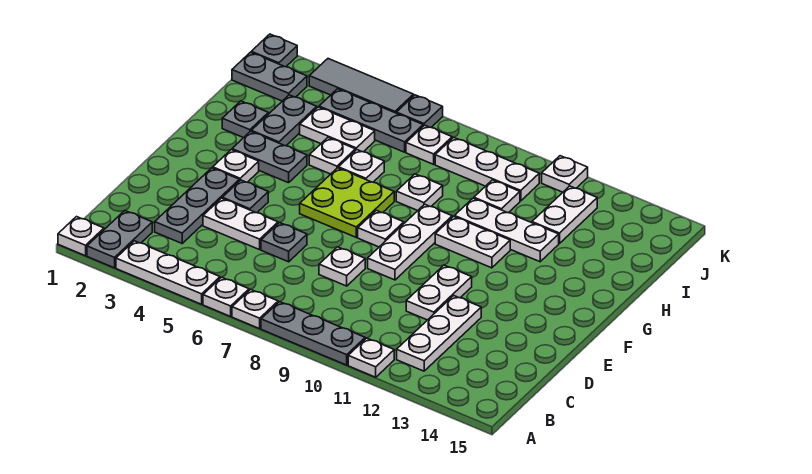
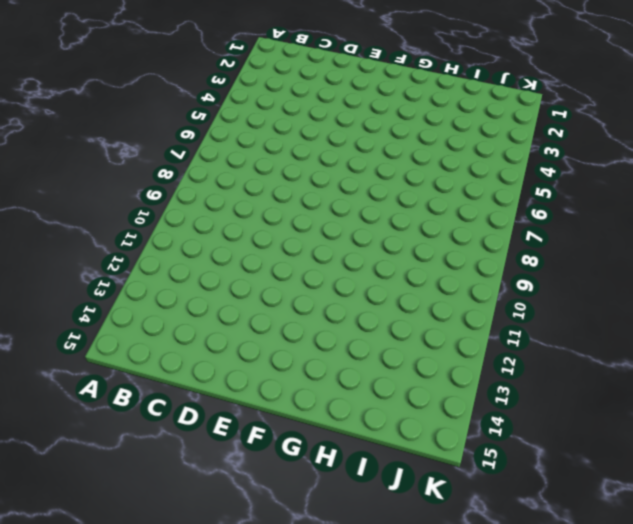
none -> white plate A1 level 1
none -> grey plate A2:B2 level 1
none -> white plate A3:A5 level 1
none -> white plate A6 level 1

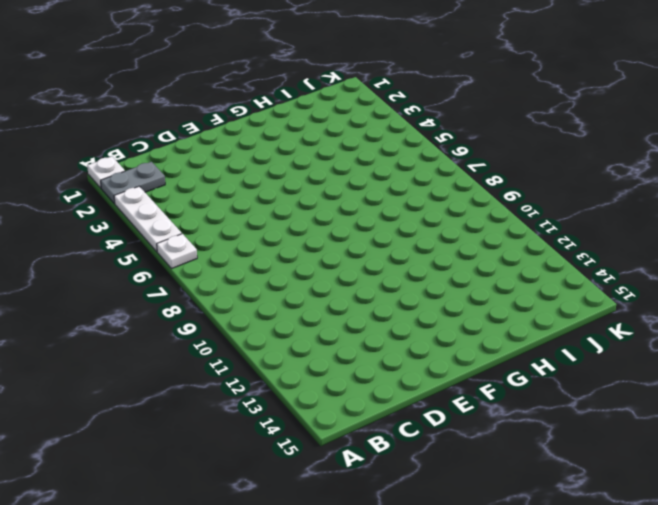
none -> white plate A7 level 1
none -> grey plate A8:A10 level 1
none -> white plate A11 level 1
none -> white plate B12:D12 level 1

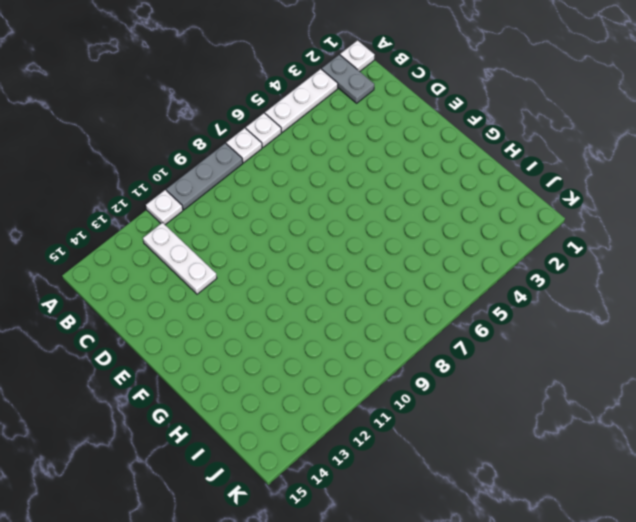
none -> grey plate C3:E3 level 1
none -> white plate D4:D5 level 1
none -> grey plate D6 level 1
none -> white plate D8 level 1

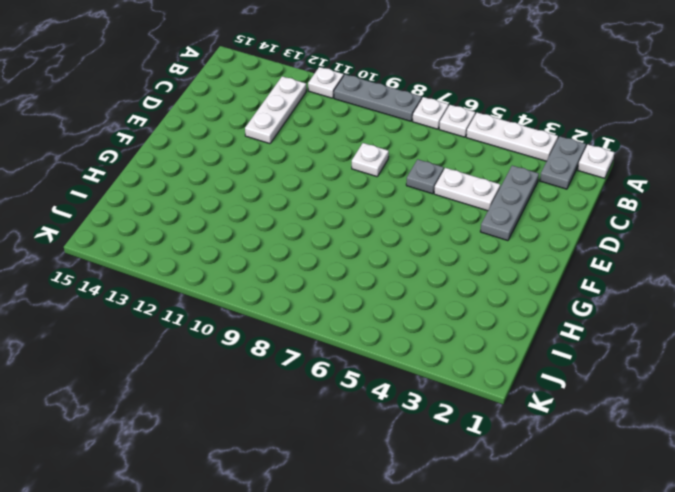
none -> white plate D11:E11 level 1
none -> grey plate E4 level 1
none -> white plate E9:G9 level 1
none -> white plate F3 level 1

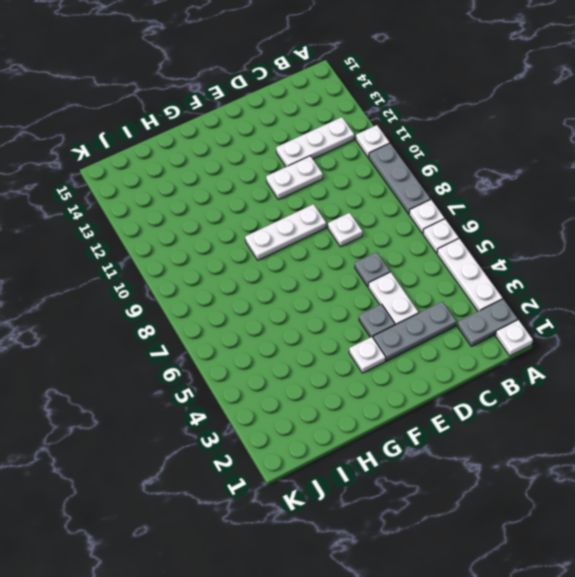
none -> lime plate F6:G7 level 1
none -> white plate F8 level 1
none -> grey plate G3:G4 level 1
none -> white plate G10:G11 level 1

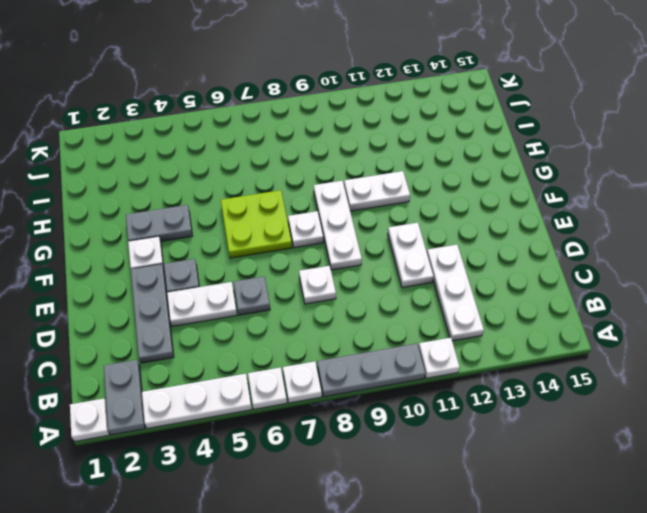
none -> grey plate H2 level 1
none -> grey plate H3:I3 level 1
none -> white plate H5 level 1
none -> white plate H6 level 1

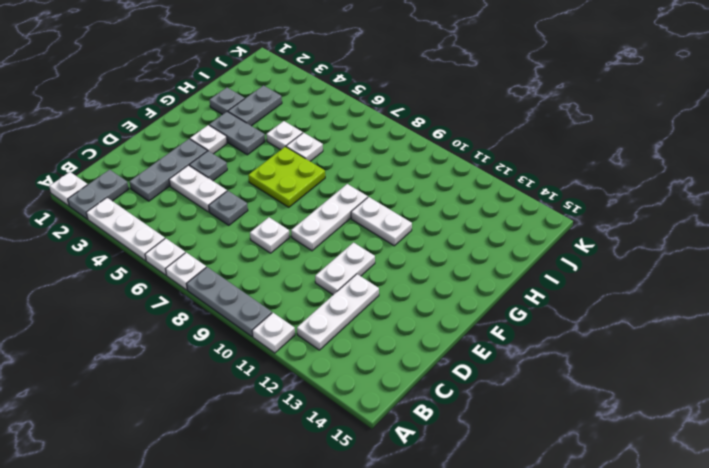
none -> white plate F8 level 1
none -> white plate H8 level 1
none -> white plate H10:H12 level 1
none -> white plate I4:I5 level 1

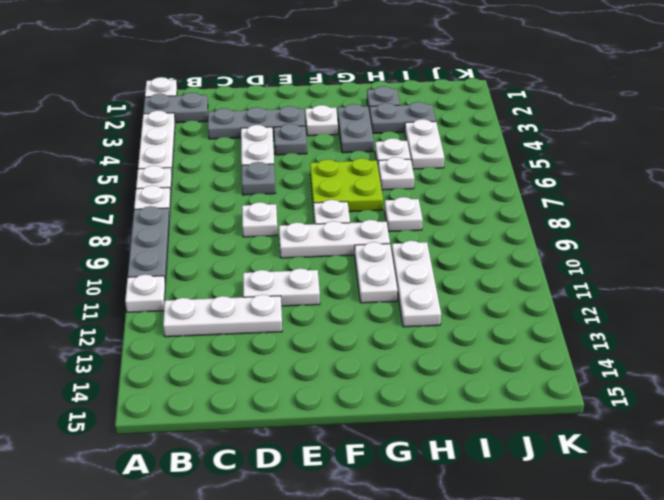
none -> white plate I10 level 1
none -> white plate I12:J12 level 1
none -> grey plate J1:J2 level 1
none -> grey plate J4:J6 level 1

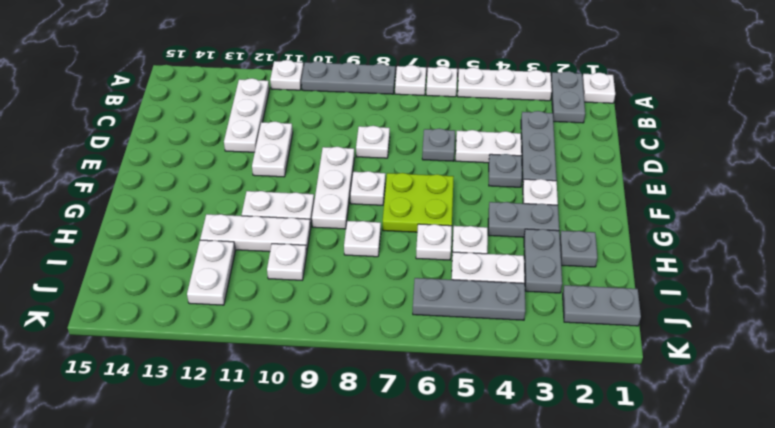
none -> white plate J7 level 1
none -> white plate J8:J10 level 1
none -> grey plate K1 level 1
none -> grey tile K3:K5 level 1

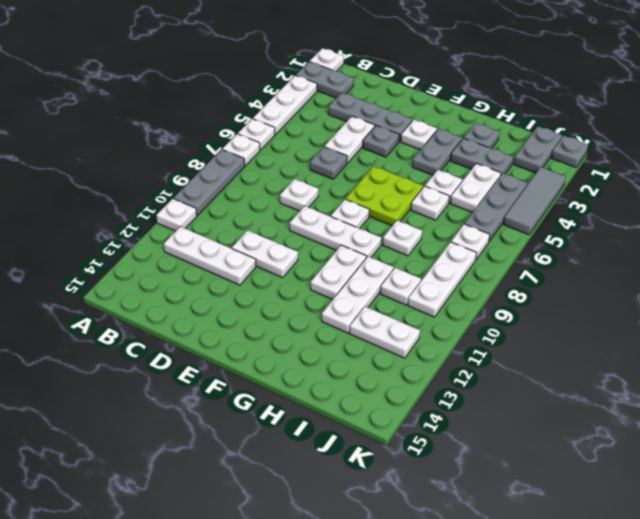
none -> grey plate K6 level 1
none -> white plate K11 level 1

